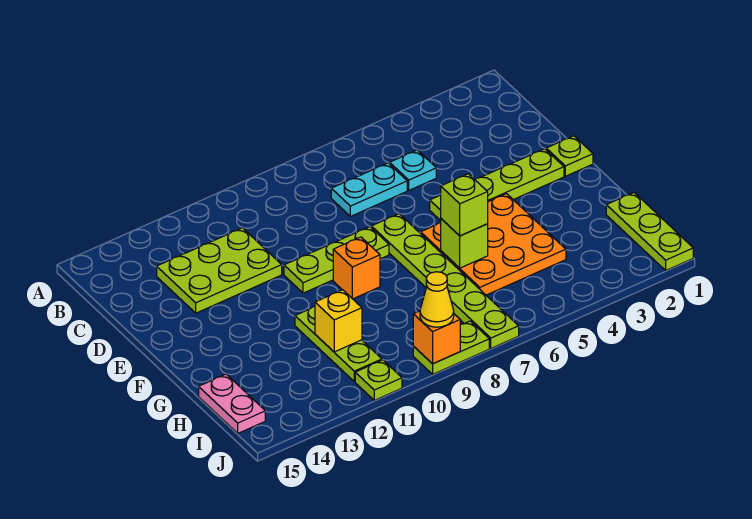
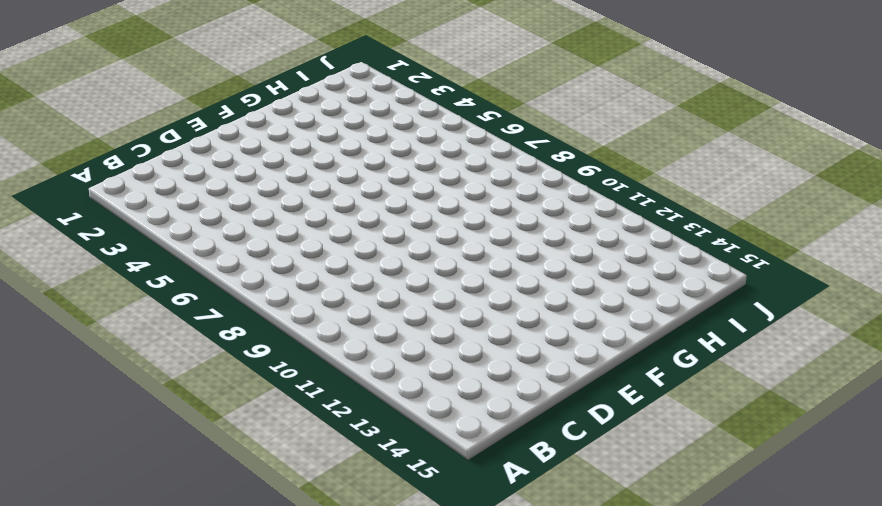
none -> cyan plate C5 level 1
none -> cyan plate C6:C7 level 1
none -> lime plate C11:D13 level 1

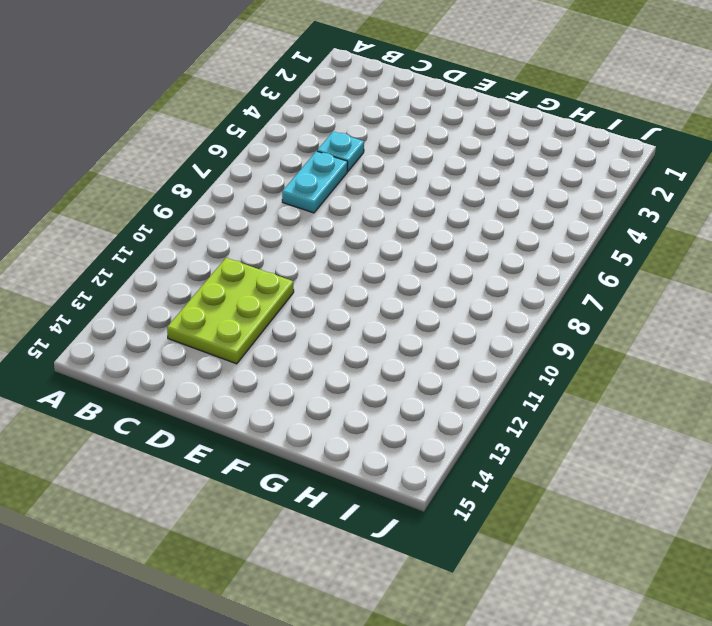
none -> lime plate E1 level 1
none -> lime plate E2:E5 level 1
none -> lime plate E7:J7 level 1

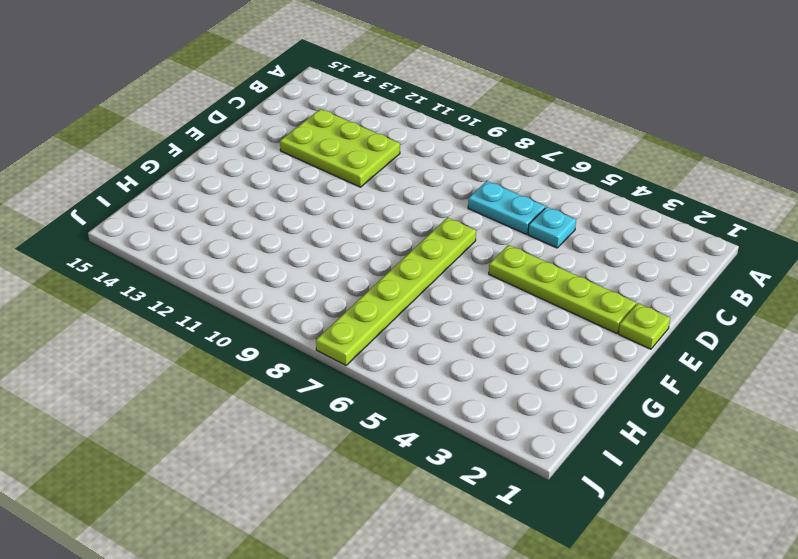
none -> lime plate E8:E10 level 1
none -> orange plate F4:H6 level 1
none -> orange brick F9 level 1

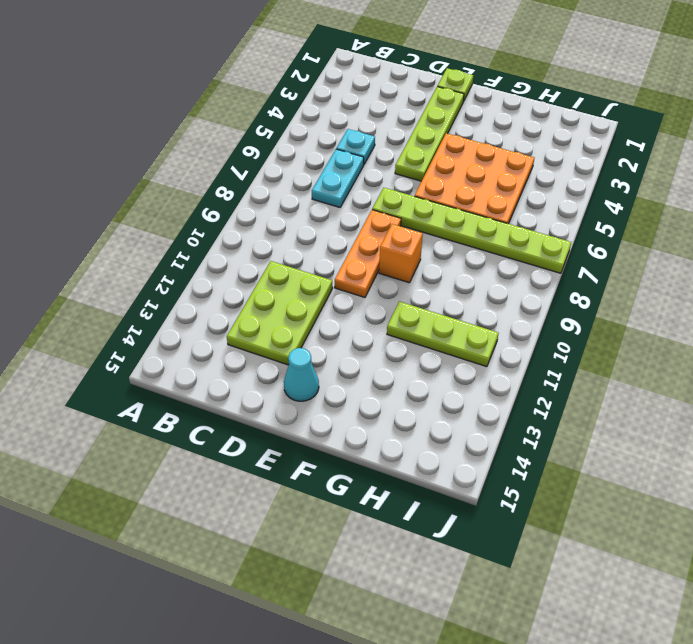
orange plate E8:E10 level 1 -> lime plate E8:E10 level 1
cyan cone E14 level 1 -> none
none -> lime plate H1:J1 level 1
none -> pink plate H15:I15 level 1
none -> lime plate J8:J9 level 1

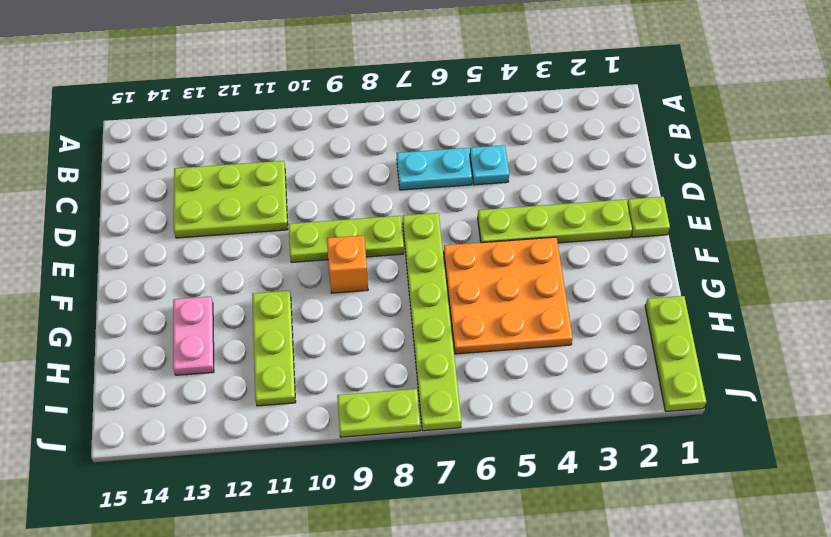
pink plate G13:H13 level 1 -> pink plate H15:I15 level 1
none -> lime plate J11 level 1
none -> lime brick G6 level 2
none -> yellow brick H11 level 2

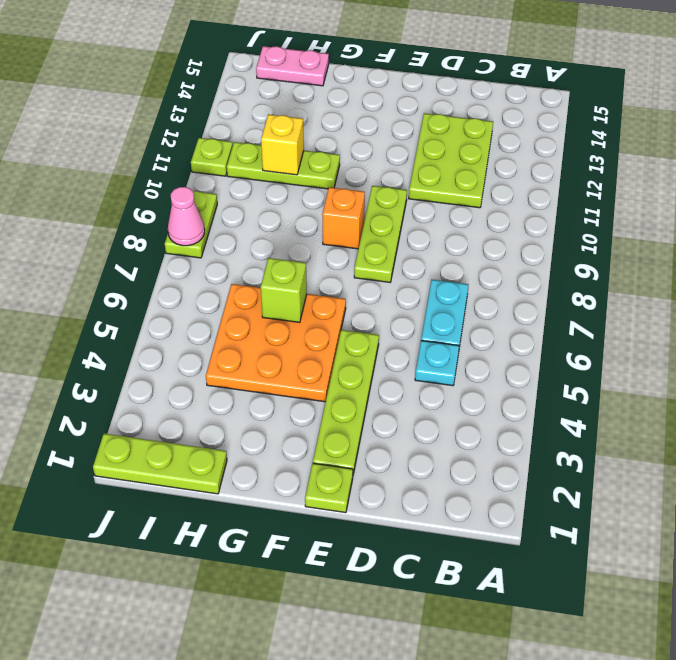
pink cone J8 level 2 -> none
none -> lime plate E7:J7 level 1
none -> orange brick J9 level 2
none -> lime brick G6 level 3

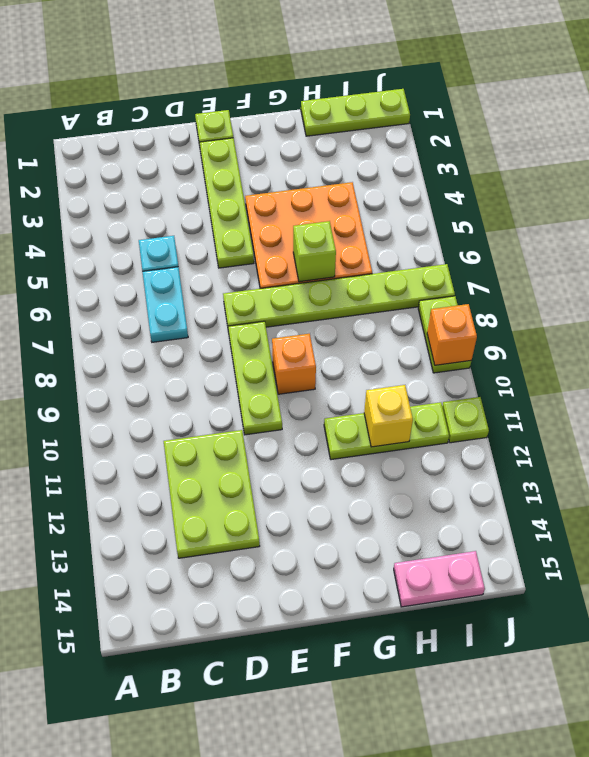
none -> lime brick G6 level 3
none -> yellow cone J9 level 3

